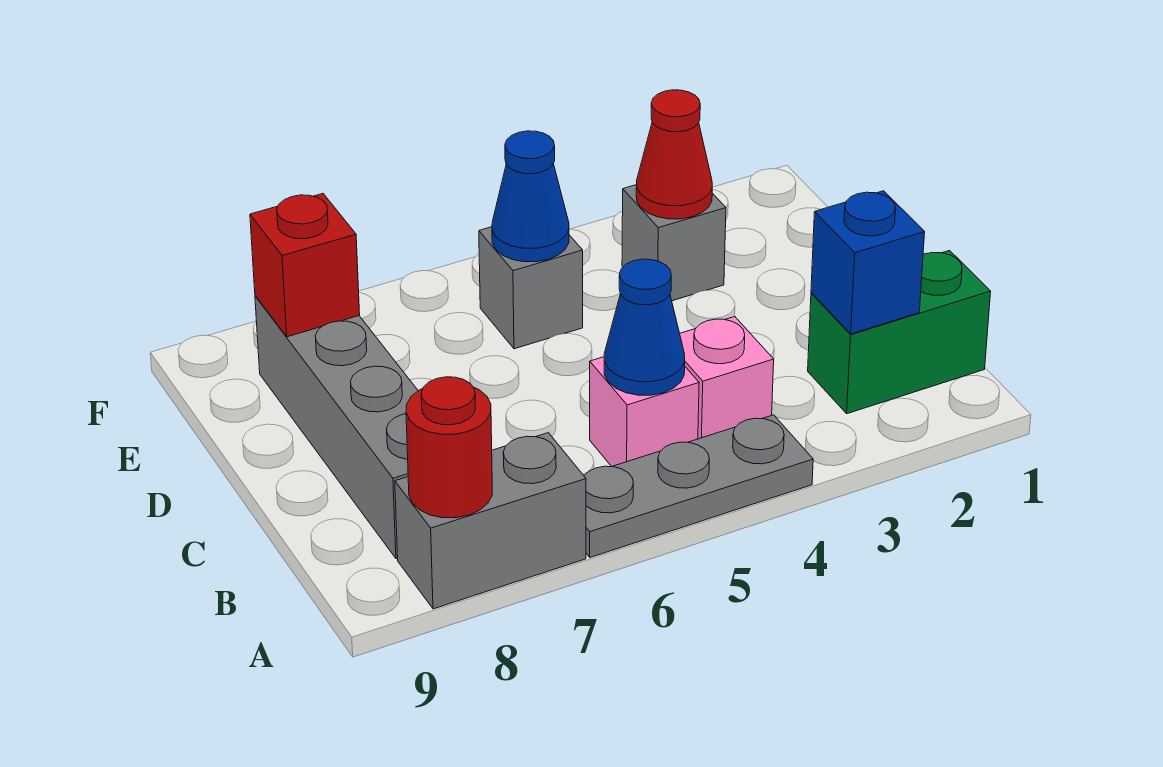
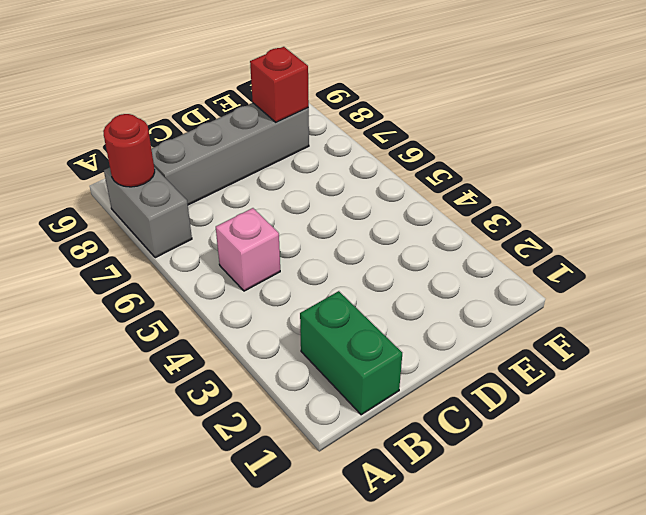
none -> grey plate A4:A6 level 1
none -> pink brick B4 level 1
none -> grey brick E3 level 1

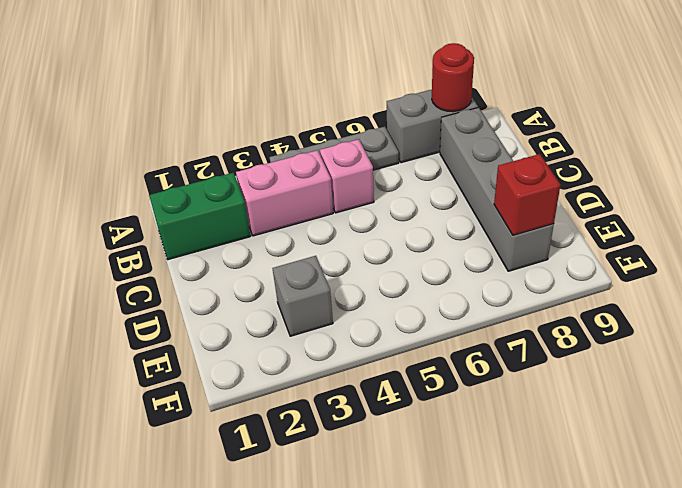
pink brick B3:B4 level 1 -> pink brick B4 level 1
none -> grey brick E5 level 1
none -> blue brick B2 level 2
none -> blue cone B5 level 2

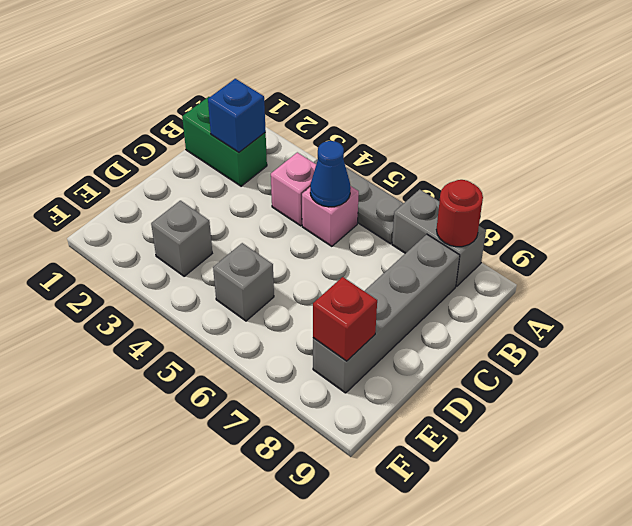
none -> red cone E3 level 2
none -> blue cone E5 level 2

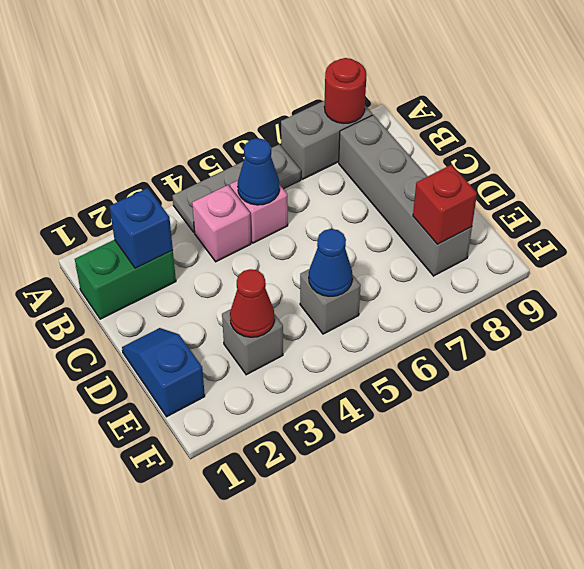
blue slope D1:E1 level 1 top E -> none

